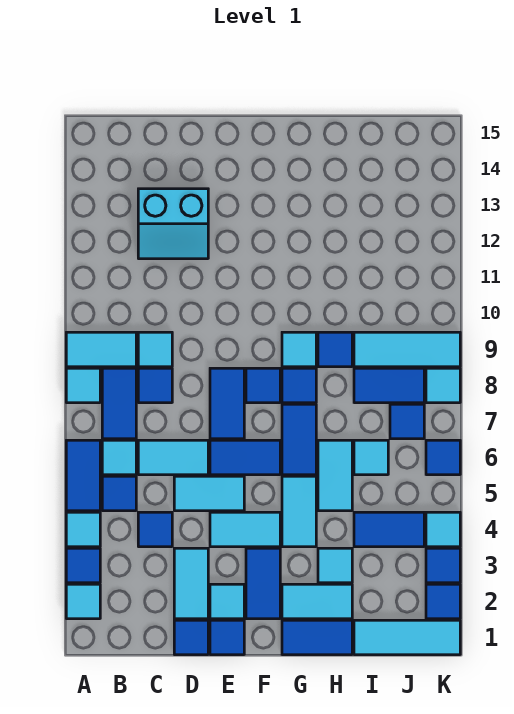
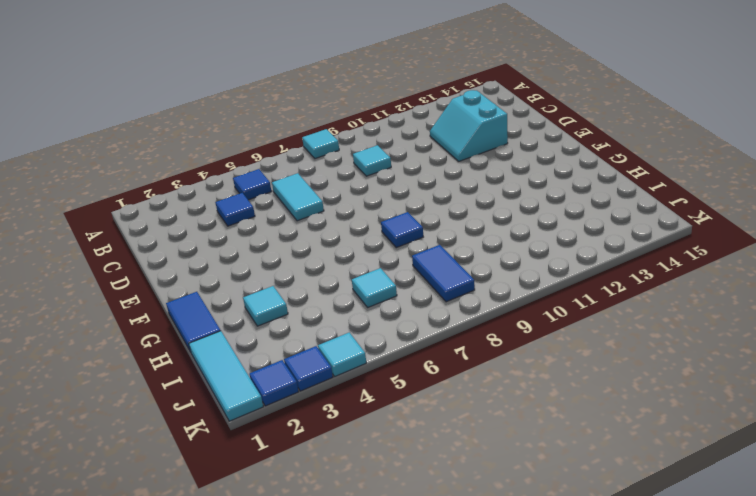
none -> cyan tile A2 level 1
none -> blue tile A3 level 1
none -> cyan tile A4 level 1
none -> blue tile A5:A6 level 1

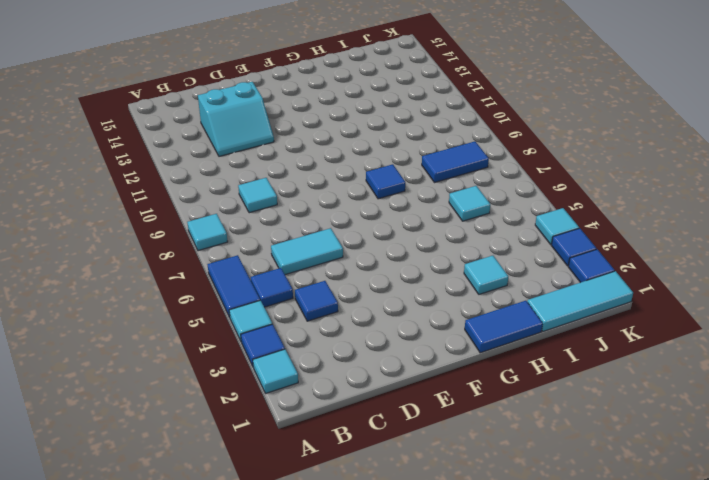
none -> cyan tile A9:B9 level 1
none -> cyan tile B6 level 1
none -> blue tile B7:B8 level 1
none -> blue tile C8 level 1

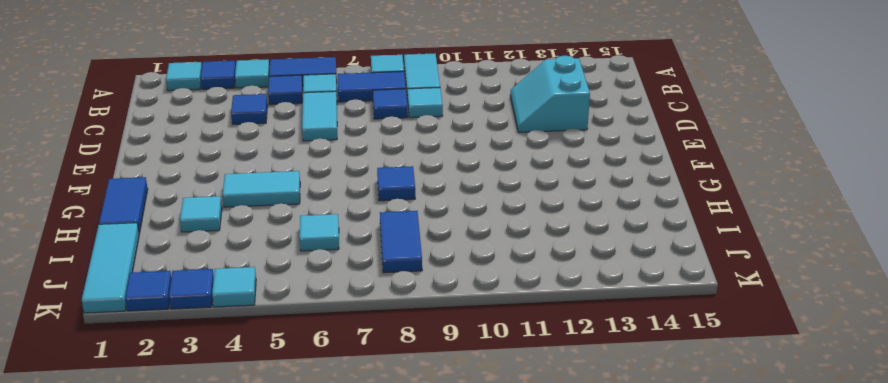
none -> blue tile D1 level 1
none -> cyan tile D2:D3 level 1
none -> cyan tile D5:E5 level 1
none -> blue tile E1 level 1

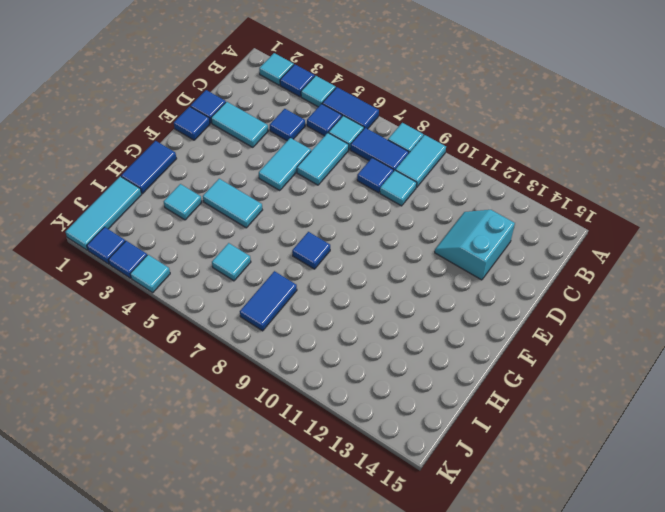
none -> cyan tile E2 level 1
none -> cyan tile E4:F4 level 1
none -> blue tile E6:F6 level 1
none -> blue tile E7:E8 level 1

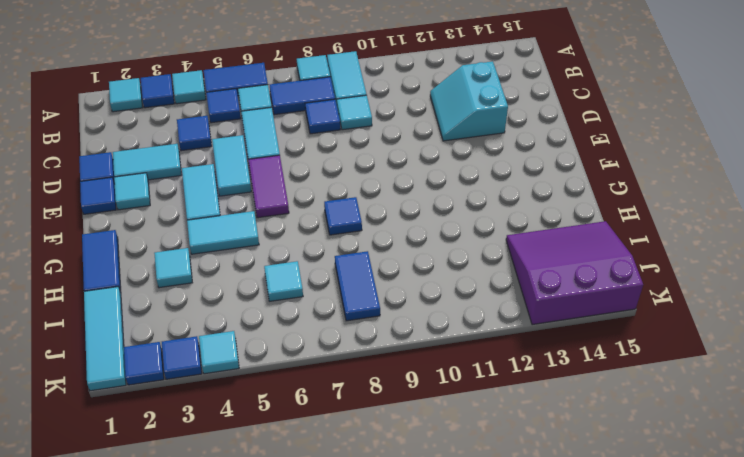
purple tile E6:F6 level 1 -> blue tile E6:F6 level 1
purple slope I13:K15 level 1 top K -> none
none -> blue tile E7:E8 level 1
none -> blue tile F2:F3 level 1
none -> blue tile F8 level 1
none -> cyan tile G2:H2 level 1

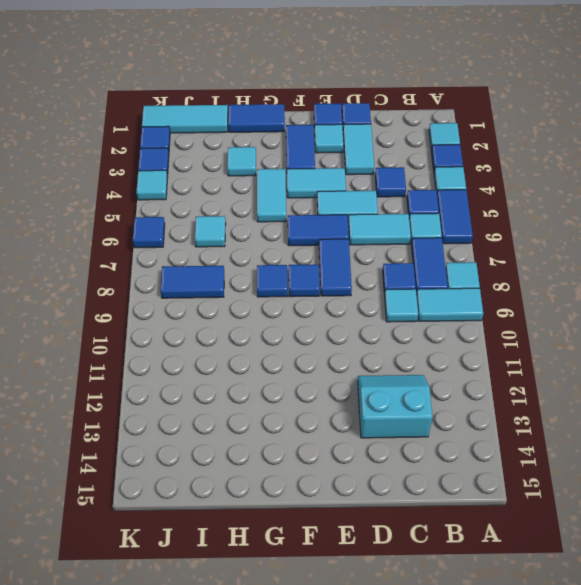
none -> cyan tile G2:H2 level 1
none -> blue tile G6:G7 level 1
none -> cyan tile G9 level 1
none -> cyan tile H5:H6 level 1

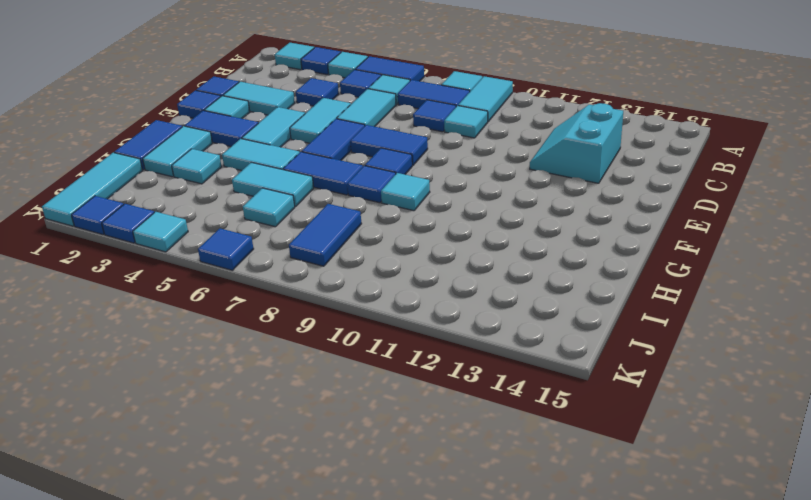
none -> blue tile H9 level 1
none -> blue tile I4:J4 level 1
none -> cyan tile I9:K9 level 1
none -> blue tile J7 level 1

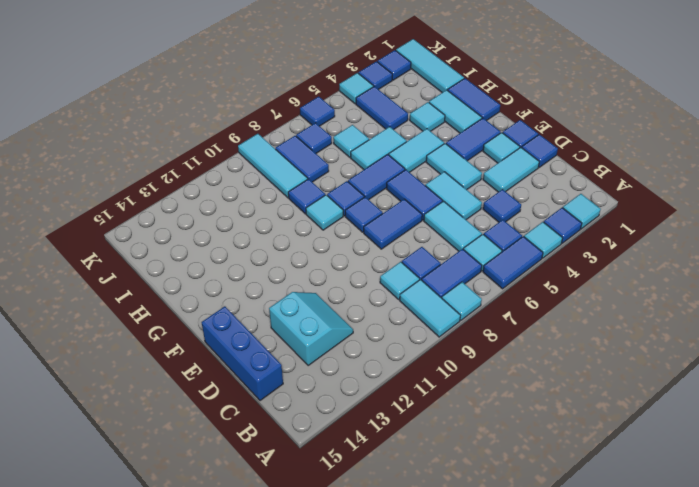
blue brick C15:E15 level 1 -> none
none -> cyan tile K8 level 1

